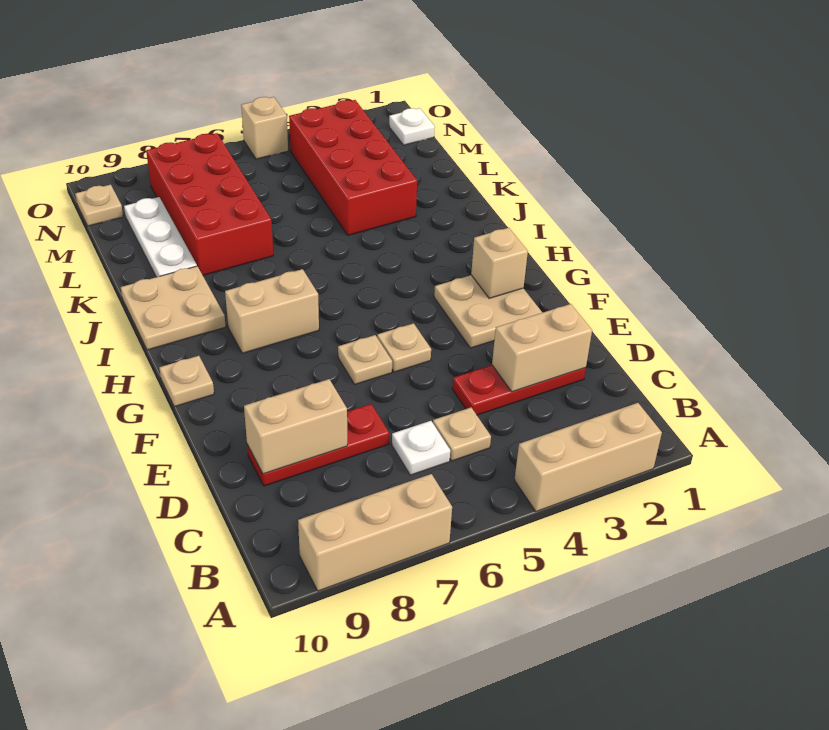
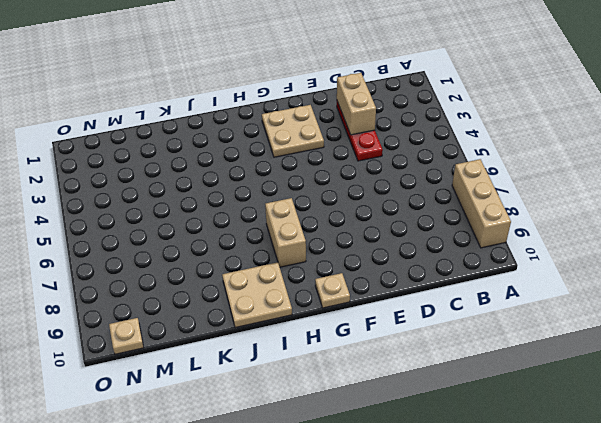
none -> tan brick A2:A4 level 1
none -> tan plate C5 level 1
none -> white plate C6 level 1

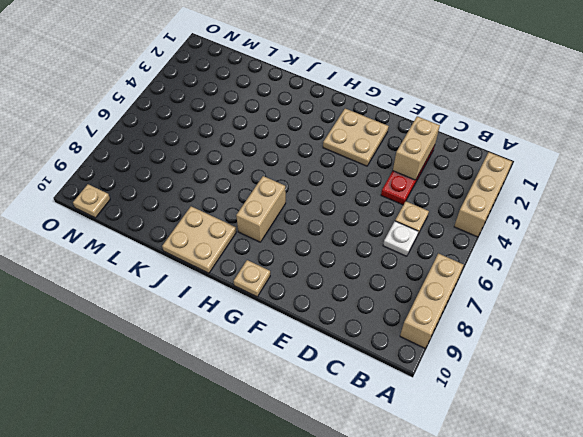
none -> red plate D7:D9 level 1
none -> tan plate F5 level 1
none -> tan plate F6 level 1

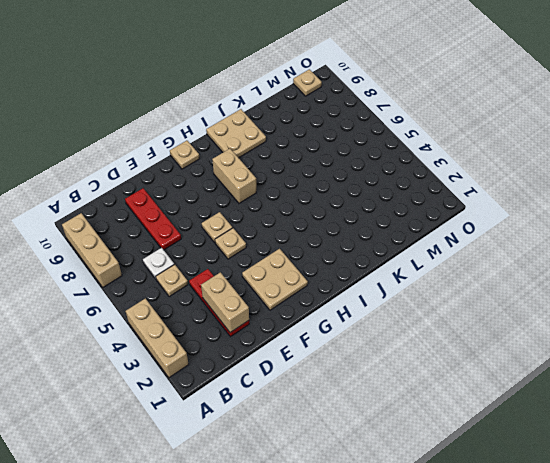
none -> red brick K3:N4 level 1
none -> red brick K7:N8 level 1
none -> white plate K9:M9 level 1

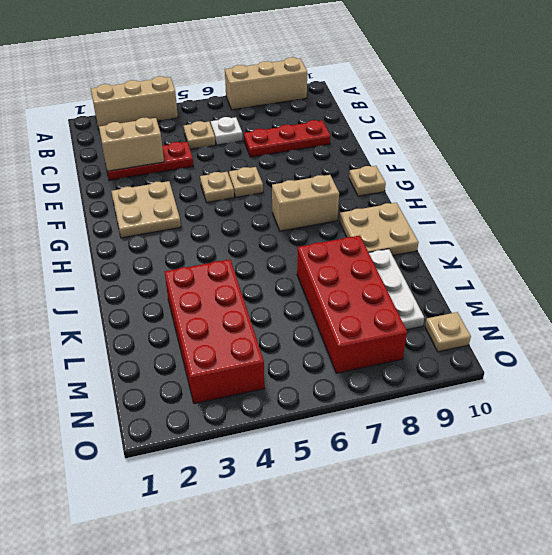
none -> white plate N1 level 1
none -> tan brick O5 level 1
none -> tan brick D8:D9 level 2

